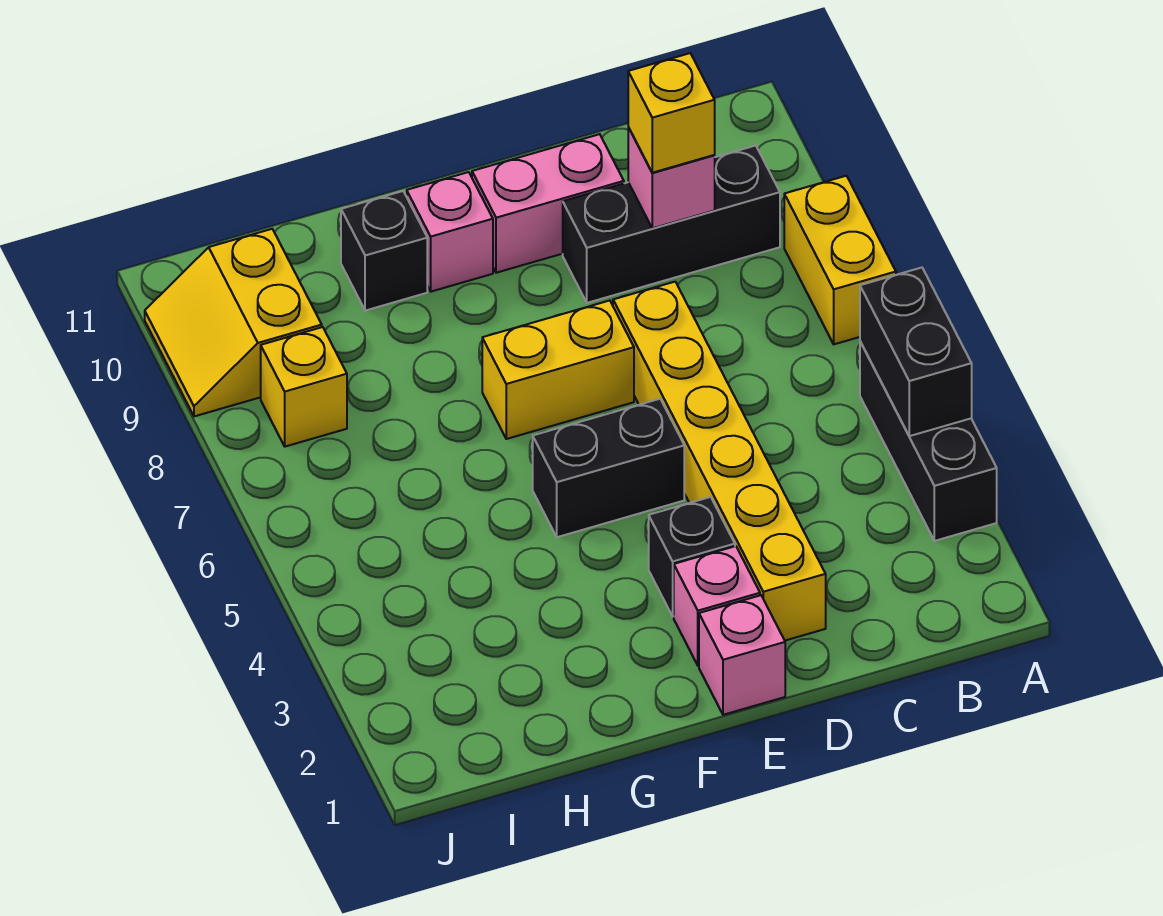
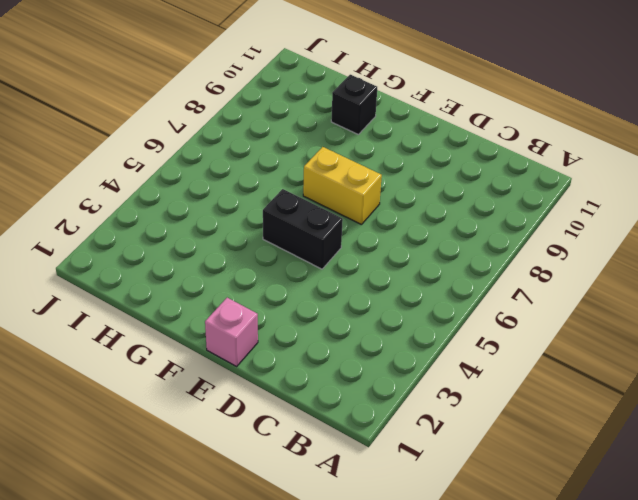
none -> black brick A3:A5 level 1
none -> yellow brick A7:A8 level 1
none -> black brick B9:D9 level 1

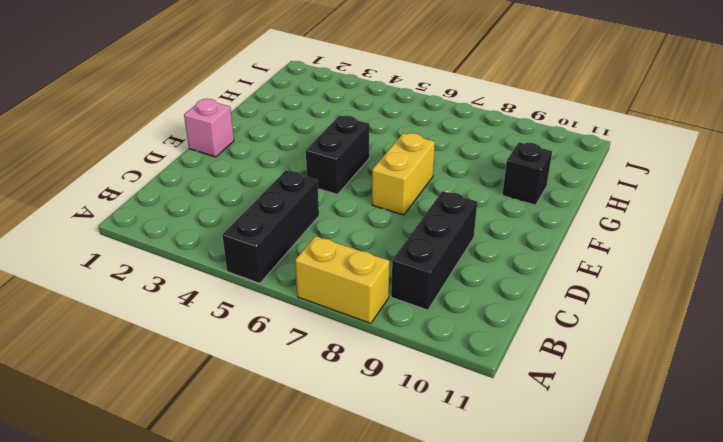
black brick A5:C5 level 1 -> black brick A3:A5 level 1
none -> yellow brick D2:D7 level 1
none -> pink brick D10:E10 level 1
none -> pink brick E2 level 1

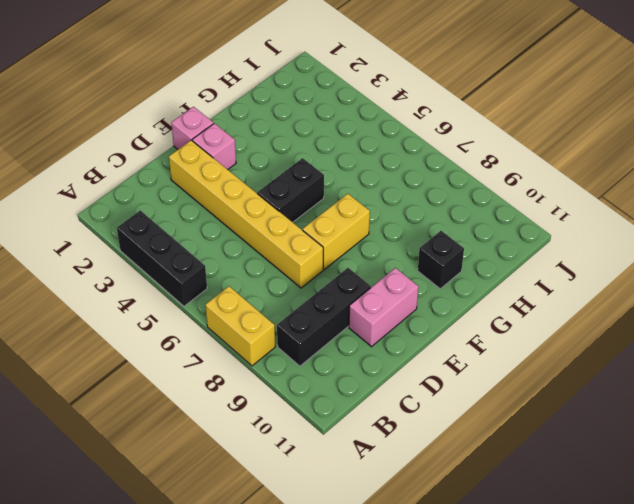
none -> black brick E3 level 1
none -> pink brick F10 level 1
none -> yellow brick I8 level 1

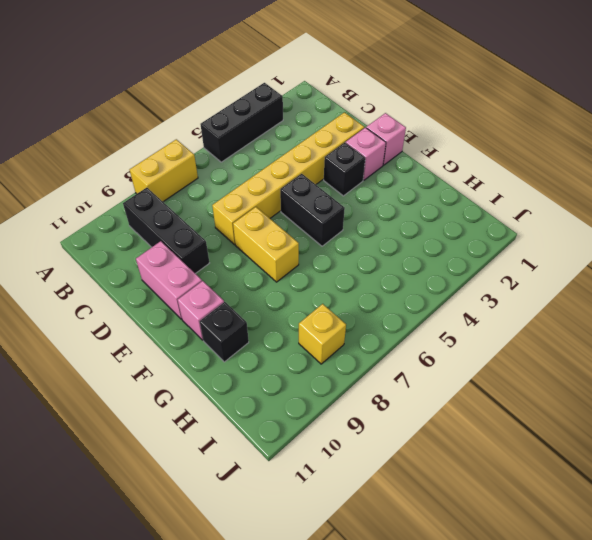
none -> yellow slope I9:J10 level 1 top I
none -> black brick A4:A5 level 2
none -> pink brick C9 level 2

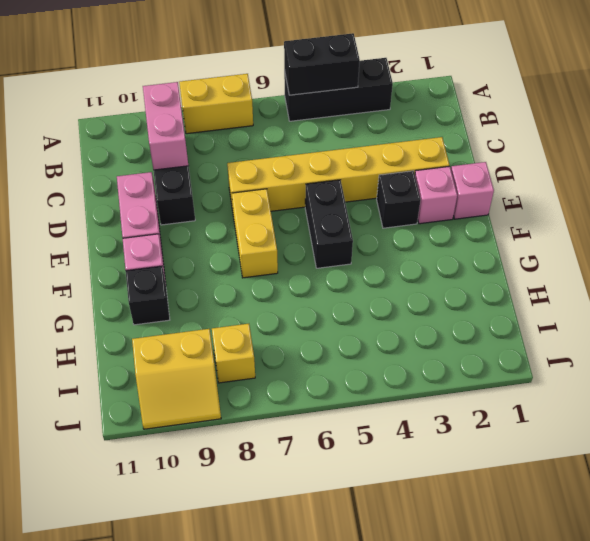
pink brick B9:C9 level 2 -> pink brick C9 level 2
none -> yellow brick C9 level 3

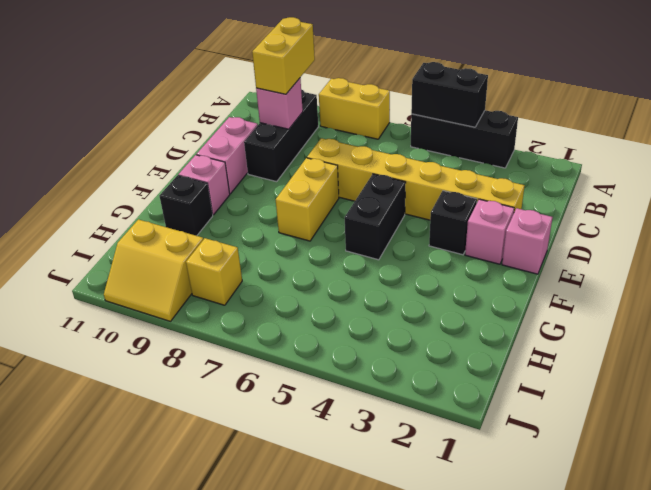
yellow brick B9:C9 level 3 -> yellow brick C9 level 3

